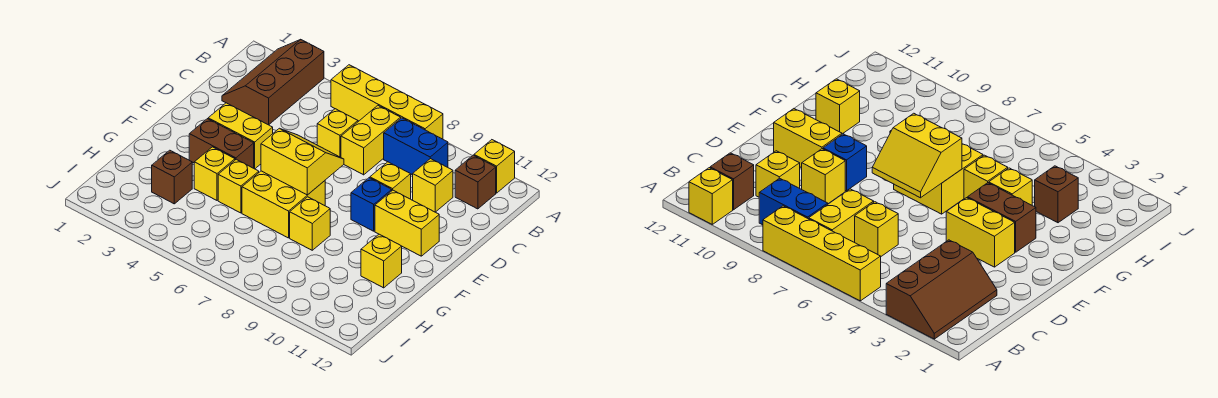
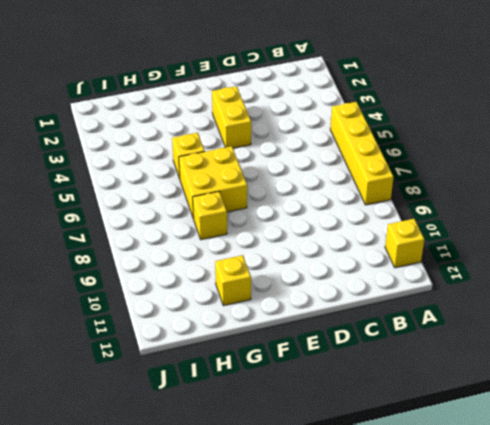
none -> brown slope A2:C3 level 1 top 3
none -> yellow brick B7:C7 level 1
none -> blue brick B8:B9 level 1

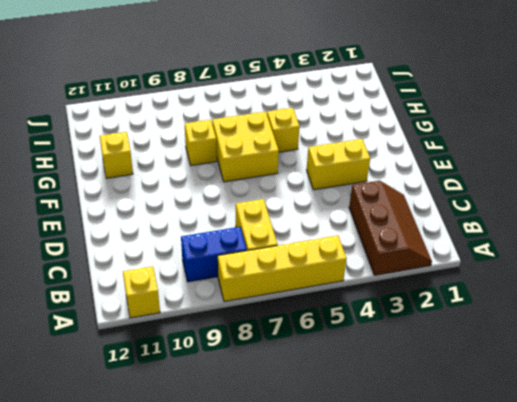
none -> brown brick B11 level 1
none -> yellow brick C6 level 1
none -> yellow brick C10 level 1

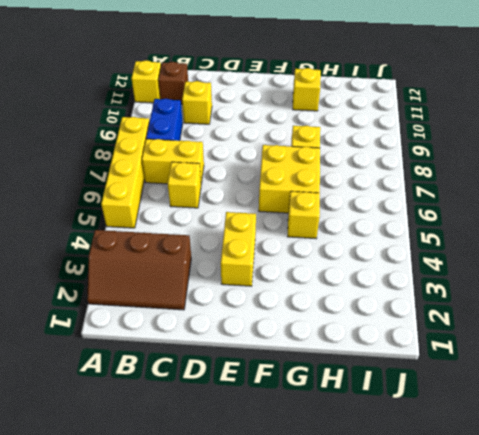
none -> yellow brick D9 level 1
none -> blue brick E9 level 1
none -> yellow brick E10:E11 level 1

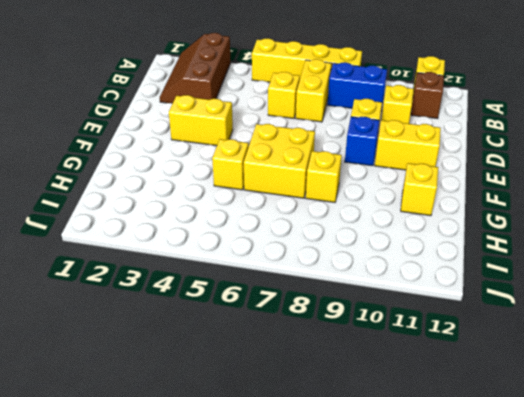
none -> brown brick F3:F4 level 1
none -> yellow brick G4 level 1
none -> brown brick H3 level 1

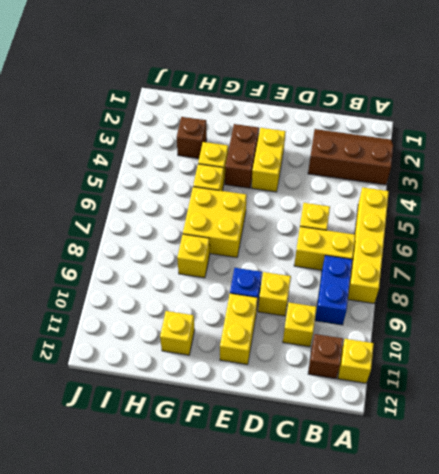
none -> yellow slope E6:F7 level 2 top F

